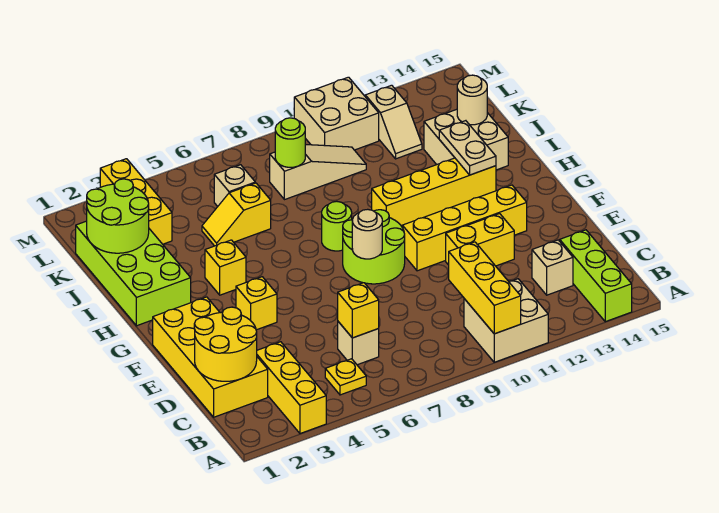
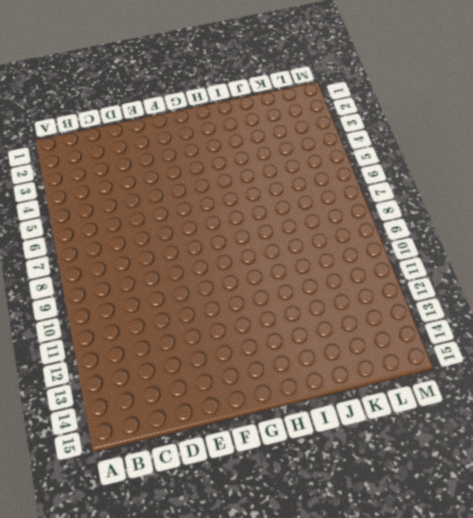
none -> yellow brick A3:C3 level 1
none -> tan brick A10:B11 level 1
none -> lime brick A14:C14 level 1
none -> yellow plate B5 level 1

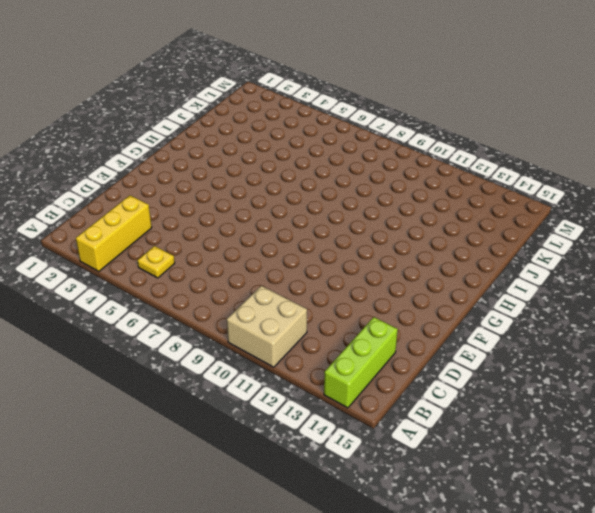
none -> yellow brick C1:F2 level 1
none -> tan brick C6 level 1
none -> tan brick C13 level 1
none -> yellow brick E11:E12 level 1

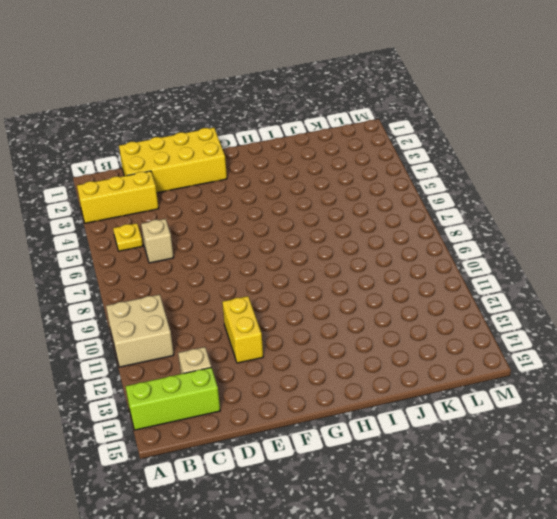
none -> yellow brick F4 level 1
none -> lime round brick F8:G9 level 1
none -> yellow brick F10:F13 level 1
none -> lime brick H1:K2 level 1

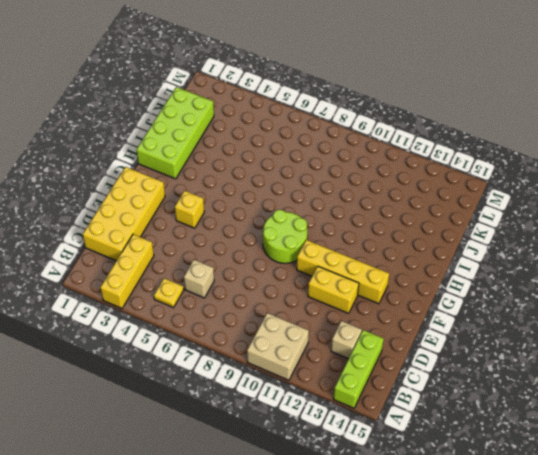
none -> yellow brick H4 level 1
none -> lime round brick H8 level 1
none -> yellow brick H10:H13 level 1
none -> tan brick I13:J14 level 1

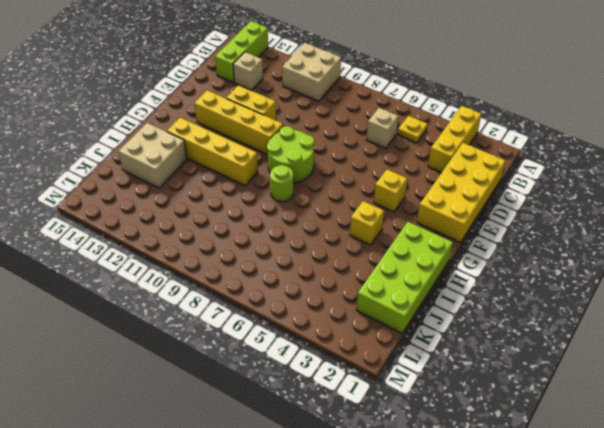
none -> yellow slope J5:J6 level 1 top 6
none -> yellow brick K3:M3 level 1
none -> tan brick K6 level 1
none -> tan slope K8:K10 level 1 top 8

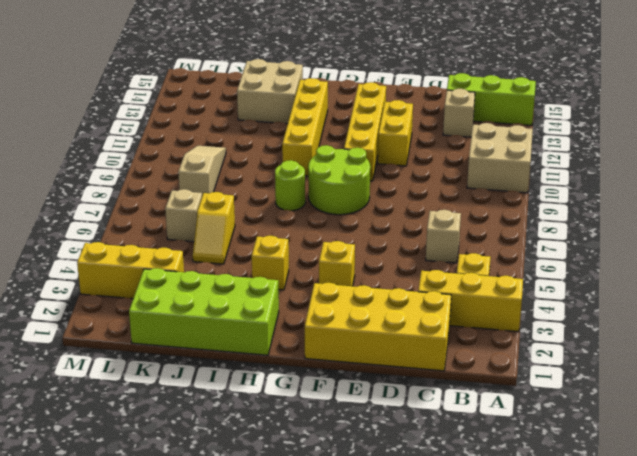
none -> tan slope K12:L12 level 1 top L
none -> tan brick L10:M11 level 1
none -> yellow brick A10:C10 level 2
none -> yellow round brick C1:D2 level 2

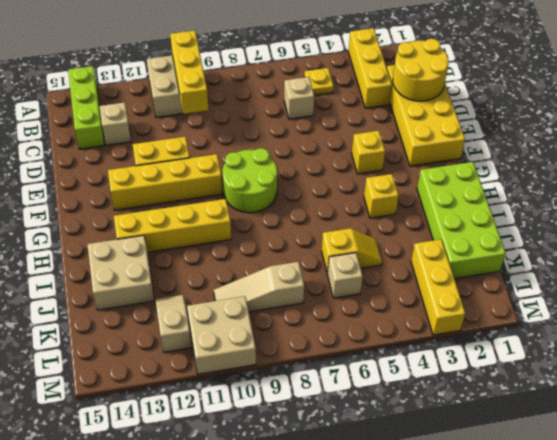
none -> lime round brick H8 level 1
none -> yellow brick C6 level 2
none -> tan round brick F8 level 2
none -> tan plate H13:I13 level 2

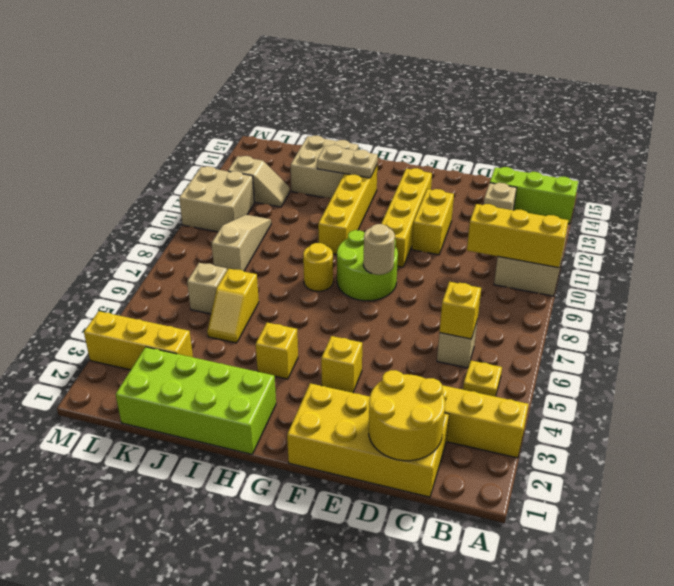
yellow round brick H8 level 1 -> lime round brick H8 level 1
none -> lime round brick J1:K2 level 2
none -> tan round brick J14 level 2
none -> lime round brick K8 level 2

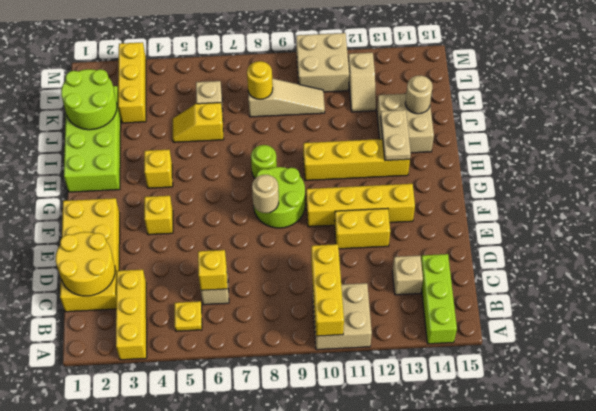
yellow round brick K8 level 2 -> lime round brick K8 level 2

